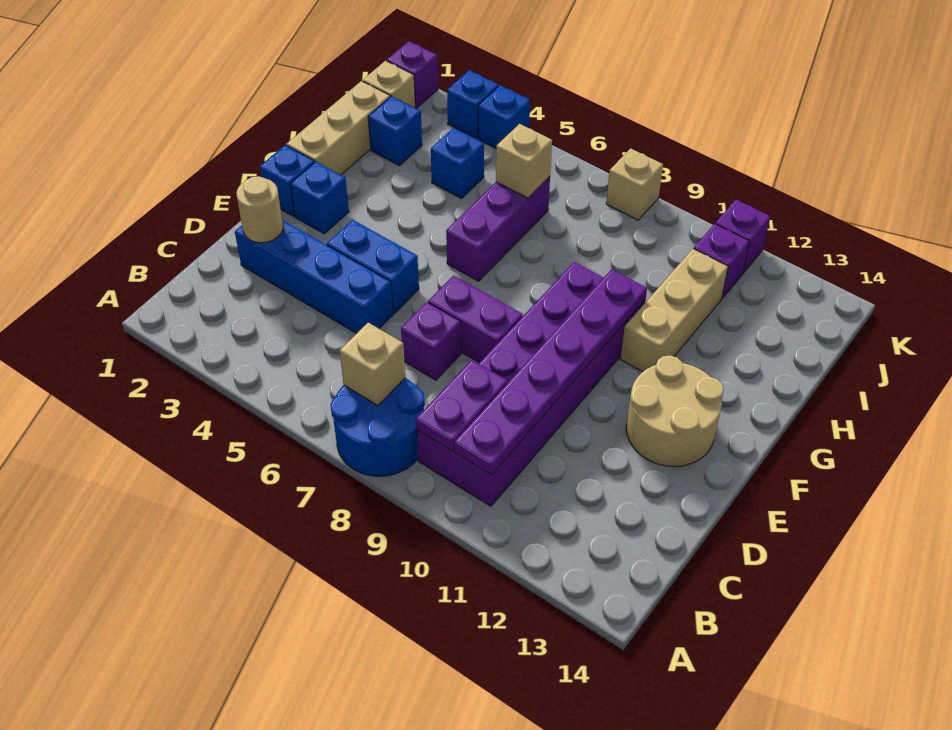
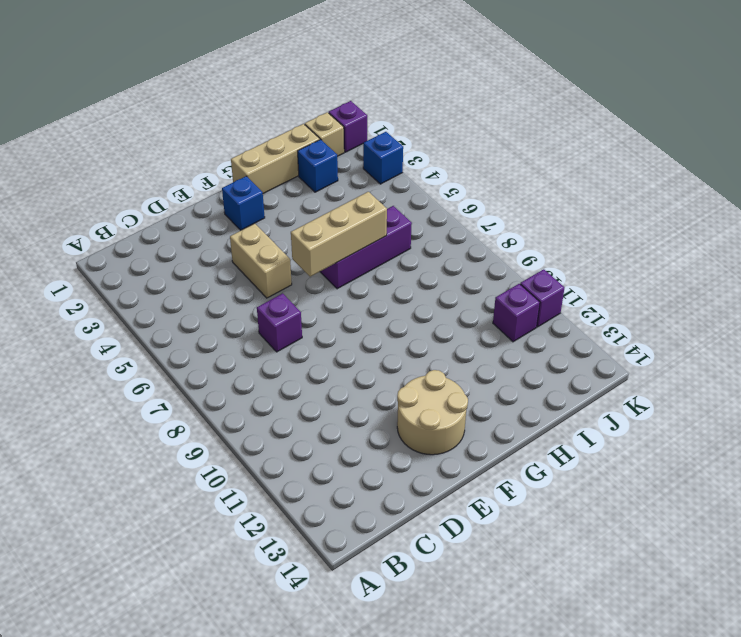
tan brick E4:E5 level 1 -> blue brick E4:E5 level 1
tan brick F6:H6 level 2 -> tan brick G11:I11 level 1
none -> blue round brick A7:B8 level 1
none -> purple brick B9:G10 level 1
none -> blue brick D2:D5 level 1

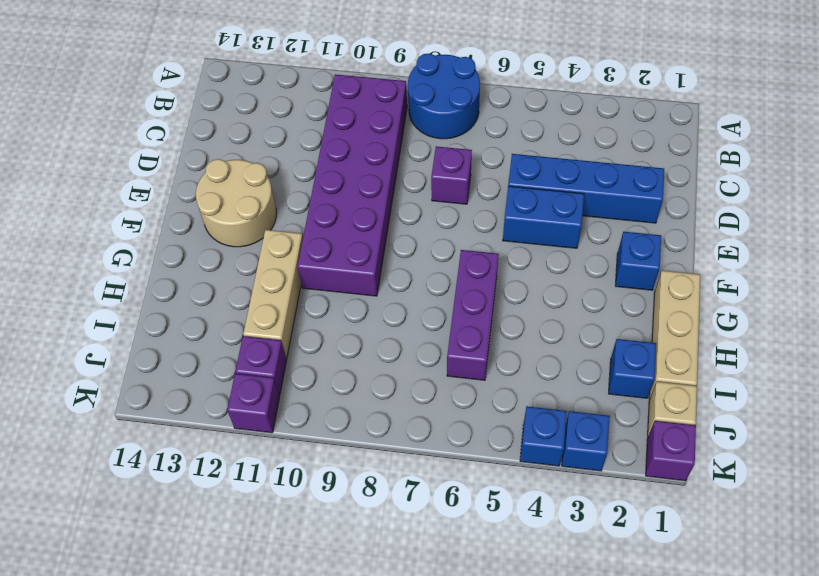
none -> purple brick E7:E8 level 1
none -> blue brick F1 level 1
none -> blue brick I4 level 1

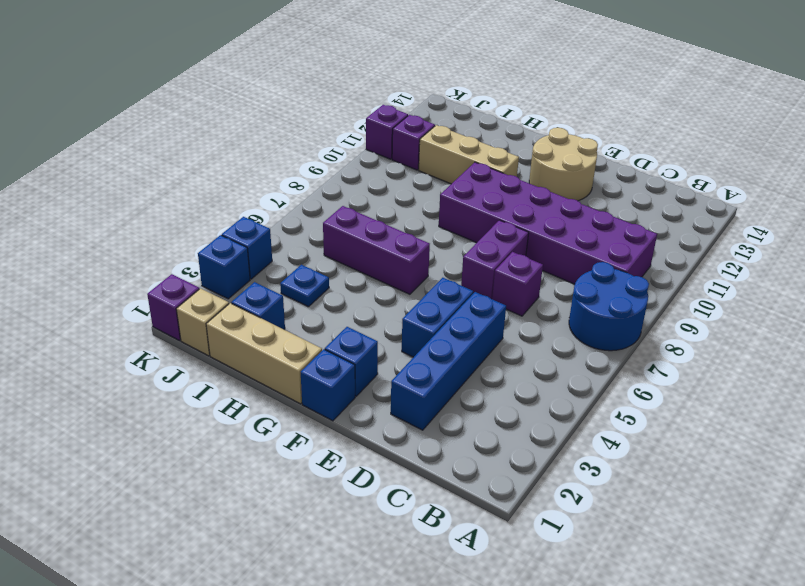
blue plate I4 level 1 -> blue brick I4 level 1
none -> tan brick K8 level 1
none -> tan brick B7 level 2
none -> purple plate B9:C9 level 2

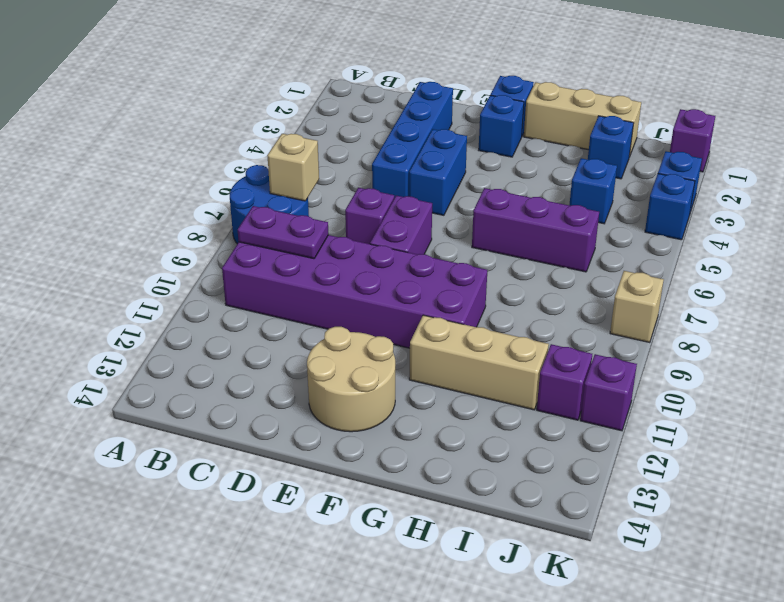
none -> tan brick J1 level 1
none -> purple plate B10:G10 level 2
none -> tan round brick D2 level 2

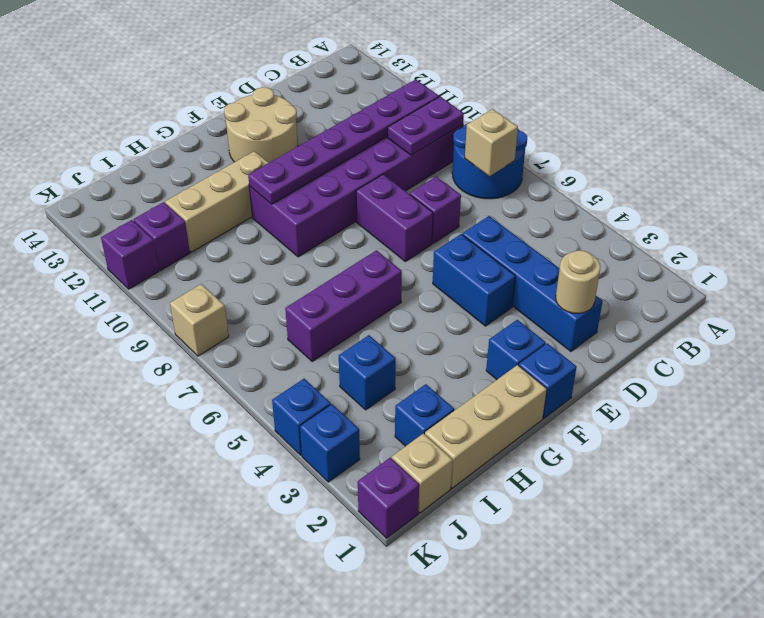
none -> tan brick I6 level 2

